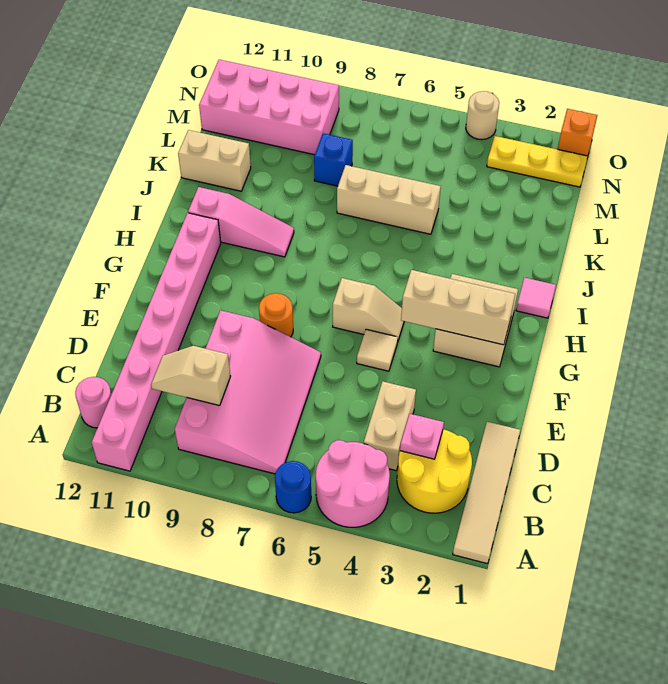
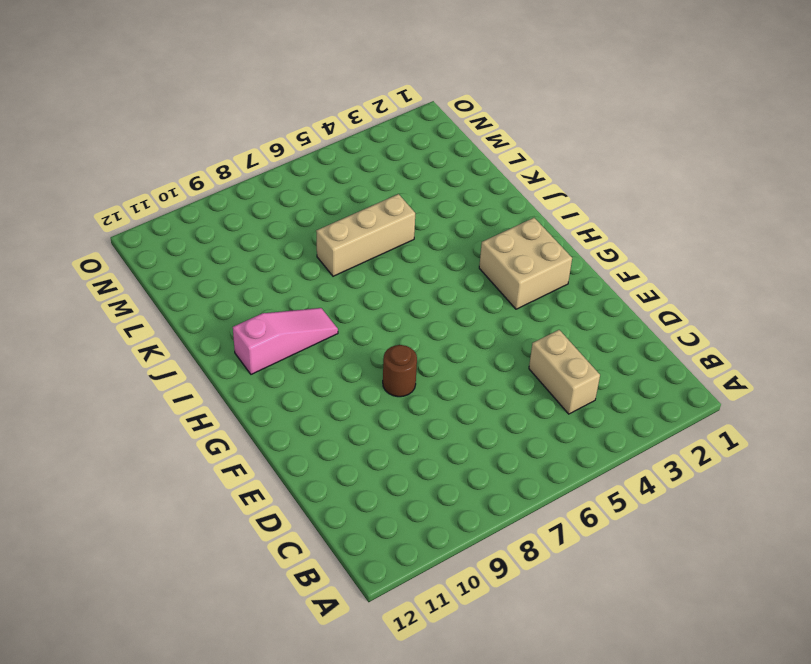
brown round brick F8 level 1 -> orange round brick F8 level 1
none -> tan tile A1:D1 level 1
none -> pink round brick A4:B5 level 1
none -> blue round brick A6 level 1

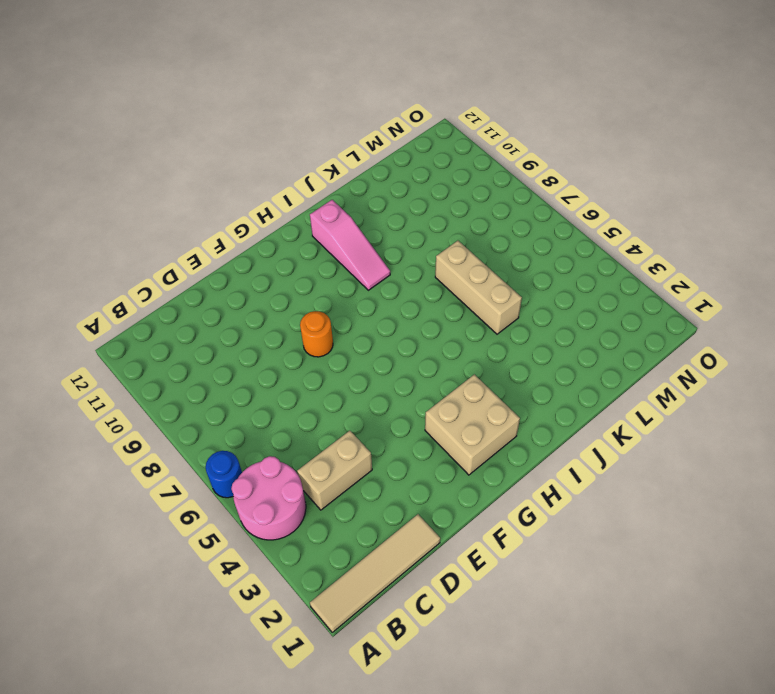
none -> pink brick A11:H11 level 1
none -> yellow round brick B2:C3 level 1
none -> pink slope B7:E9 level 1 top 9

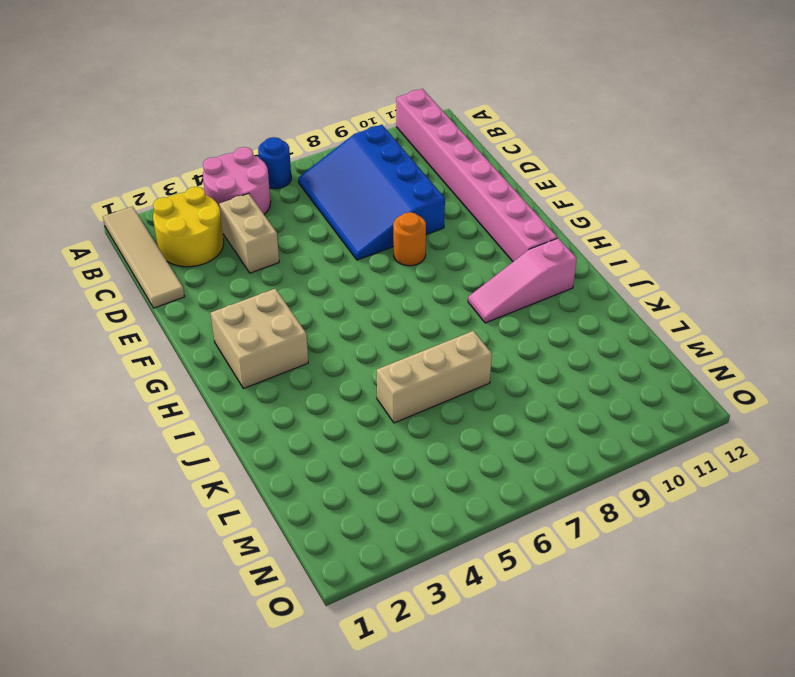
blue slope B7:E9 level 1 top 9 -> pink slope B7:E9 level 1 top 9
none -> pink round brick B12 level 1
none -> tan tile F5 level 1
none -> tan slope G5:G6 level 1 top 6

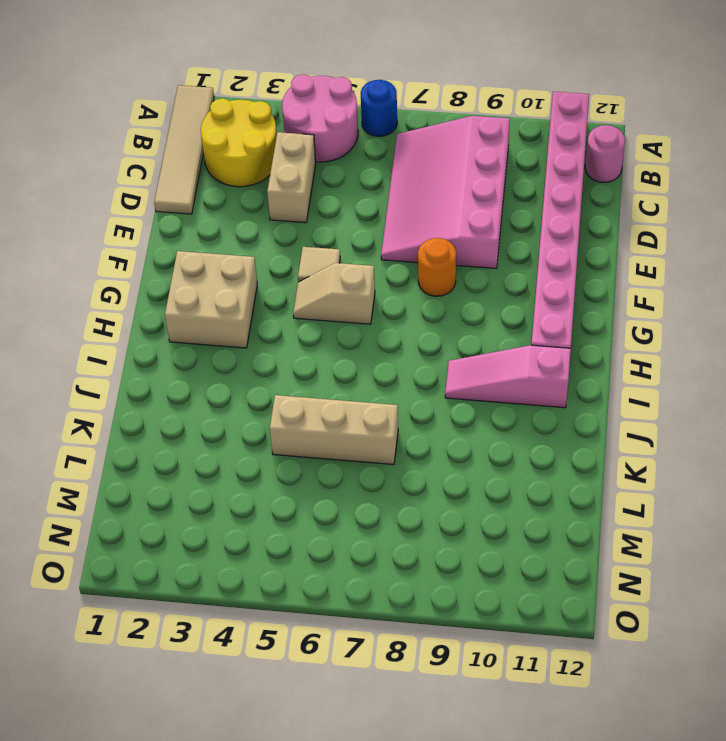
none -> pink tile I1 level 1
none -> tan brick K11:K12 level 1
none -> blue brick L8 level 1

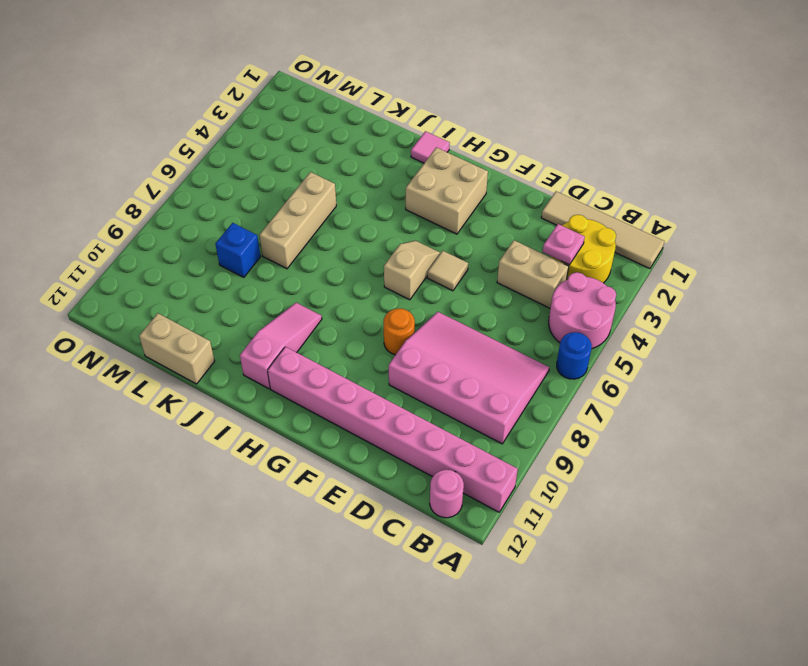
tan brick K12:L12 level 1 -> tan brick K11:K12 level 1
none -> pink brick M9:N12 level 1
none -> yellow plate N1:N3 level 1
none -> orange brick O1 level 1

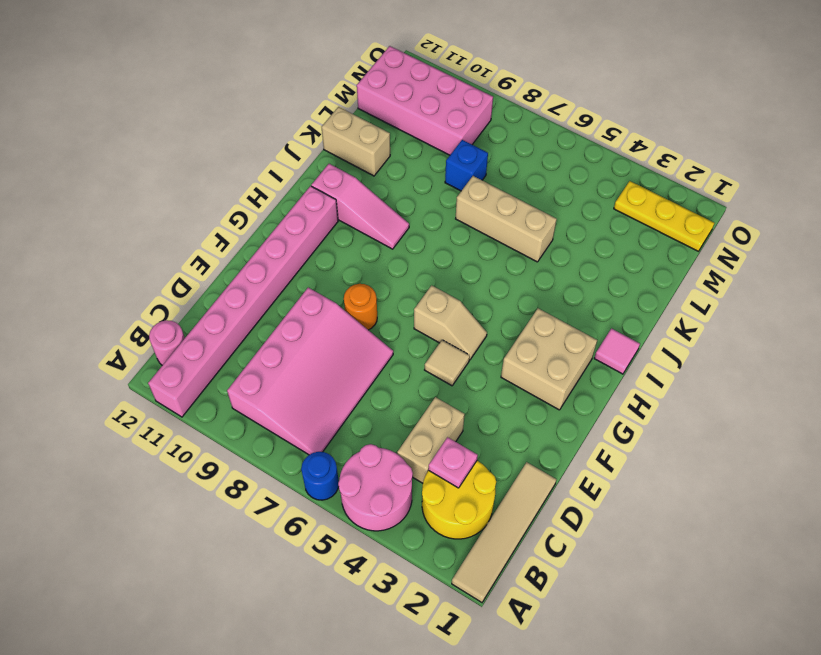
none -> orange brick O1 level 1
none -> tan round brick O4 level 1
none -> tan slope C9:C10 level 2 top 9

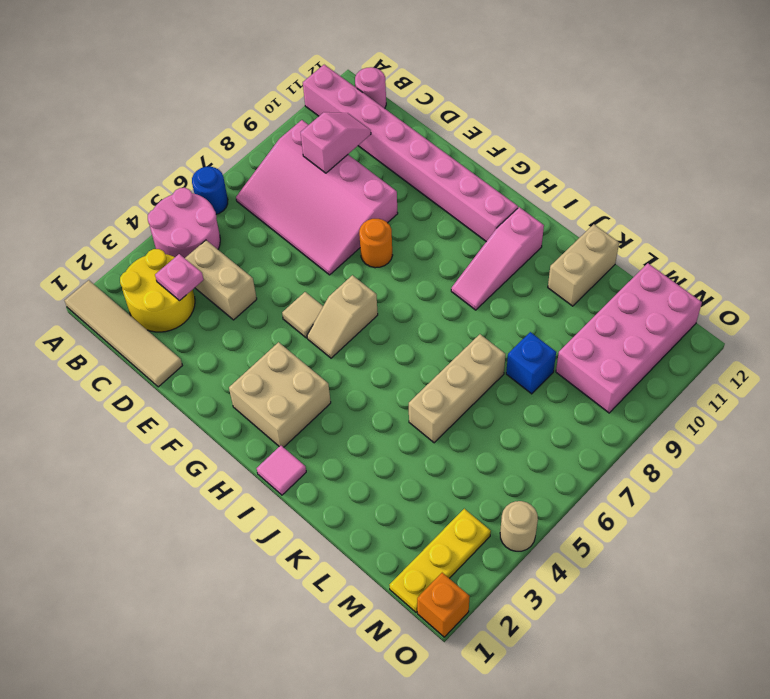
pink slope C9:C10 level 2 top 9 -> tan slope C9:C10 level 2 top 9
none -> tan brick G2:G4 level 2

